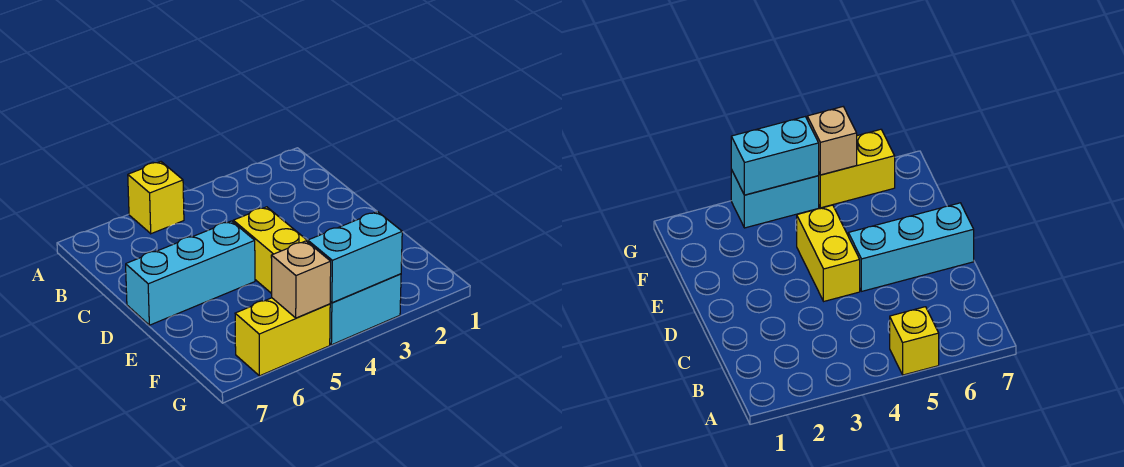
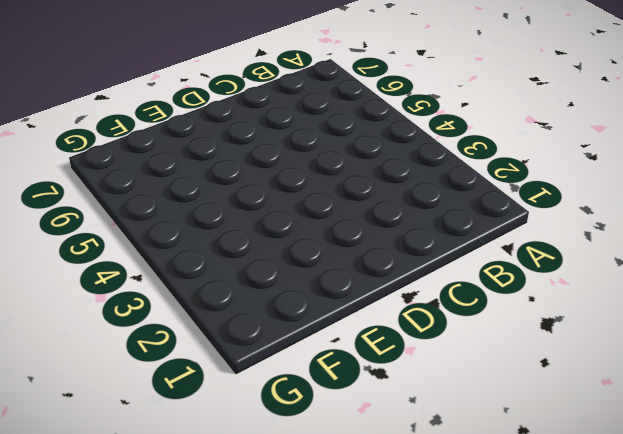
none -> yellow brick A5 level 1
none -> yellow brick D4:E4 level 1

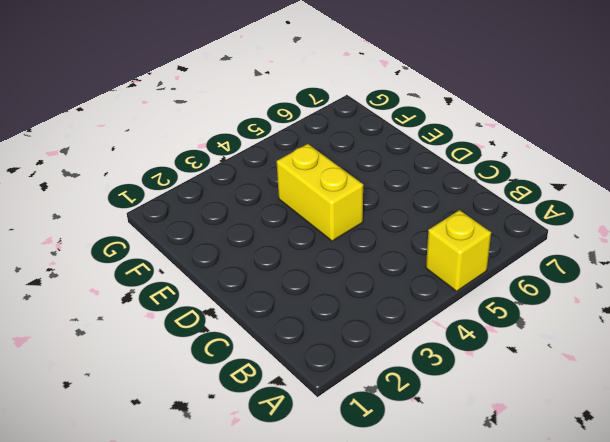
none -> cyan brick D5:D7 level 1
none -> cyan brick G3:G4 level 1

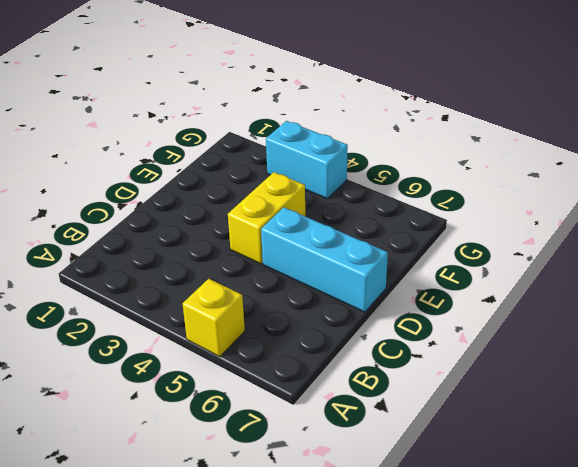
none -> yellow brick G5:G6 level 1
none -> cyan brick G3:G4 level 2

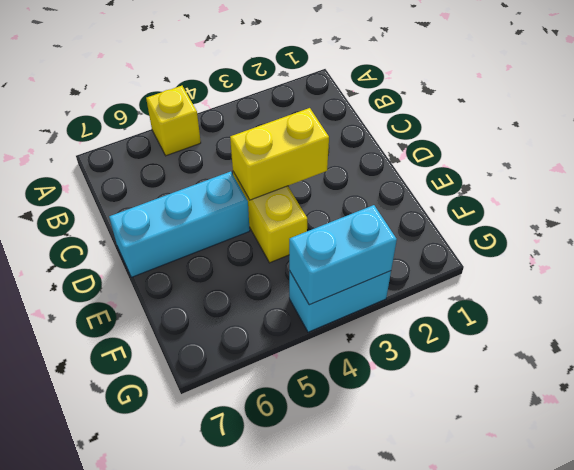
yellow brick D3:D4 level 2 -> yellow brick G5:G6 level 1
none -> tan brick G5 level 2

